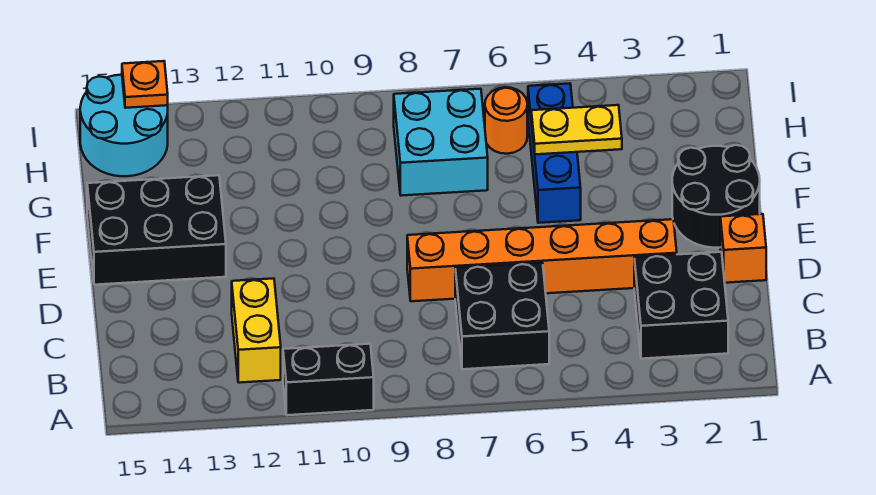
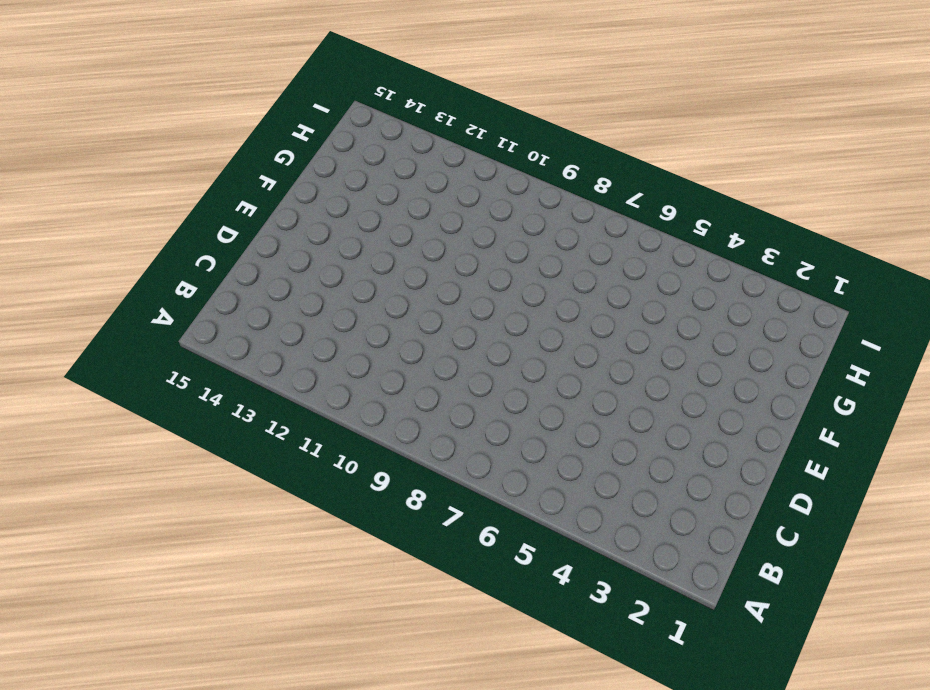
none -> black brick A10:A11 level 1
none -> black brick B2:C3 level 1
none -> black brick B6:C7 level 1

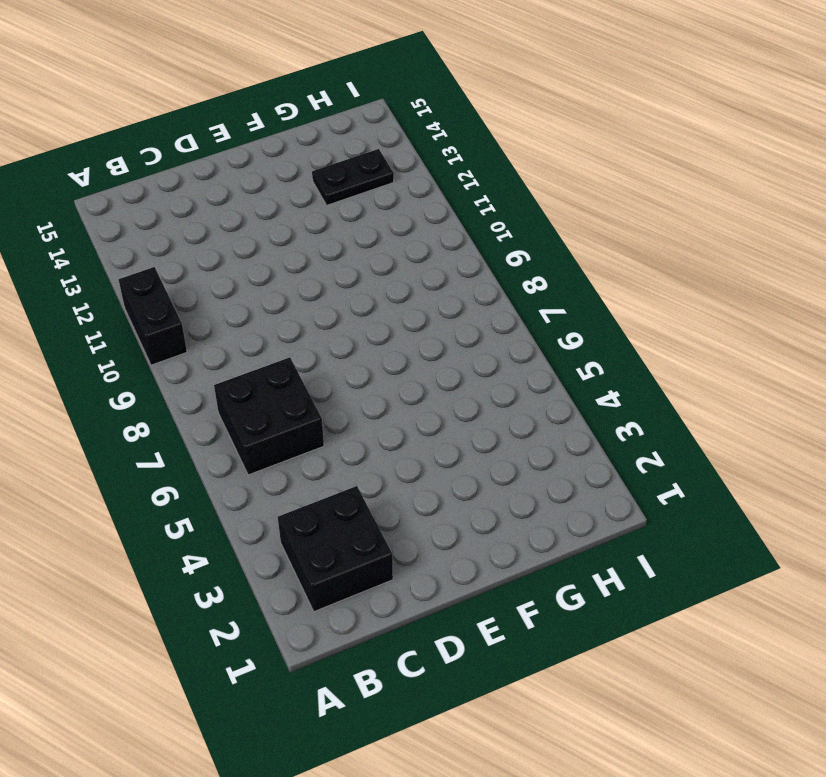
black plate G13:H13 level 1 -> none
none -> yellow brick B12:C12 level 1
none -> orange brick D1 level 1
none -> orange brick D3:D8 level 1

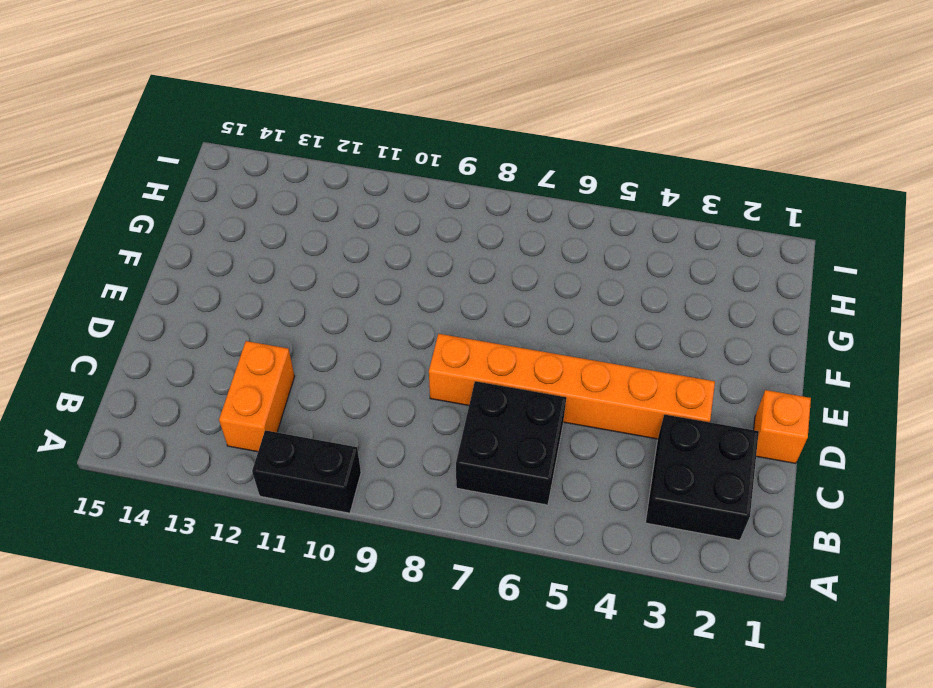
orange brick B12:C12 level 1 -> yellow brick B12:C12 level 1
none -> black round brick E1:F2 level 1
none -> black brick E13:F15 level 1
none -> blue brick F5:H5 level 1

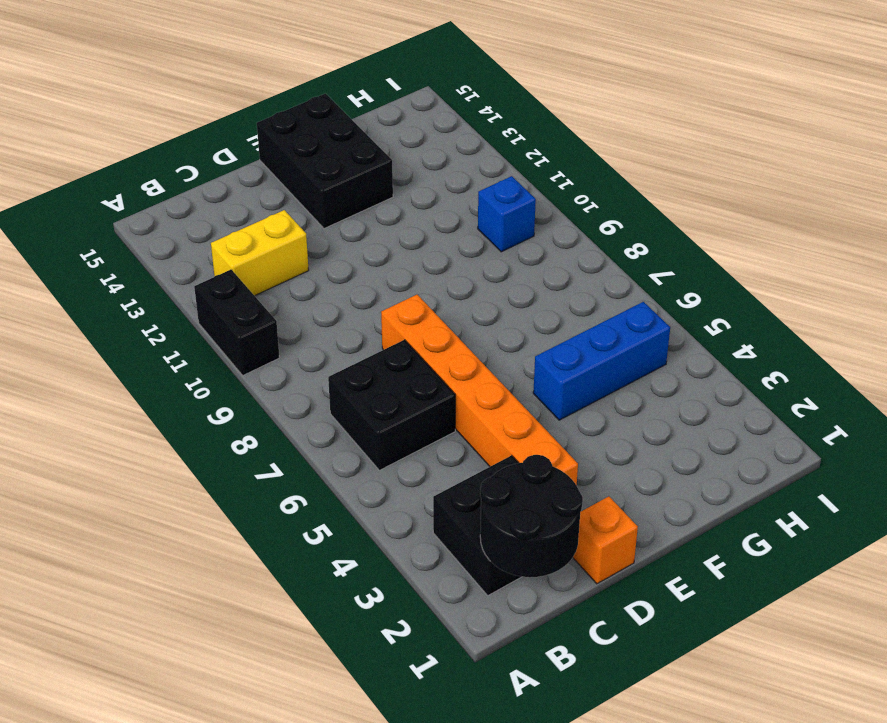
black round brick B1:C2 level 2 -> black round brick E1:F2 level 1
blue brick H10 level 1 -> none
none -> cyan brick G7:H8 level 1
none -> orange round brick H6 level 1
none -> cyan round brick H14:I15 level 1

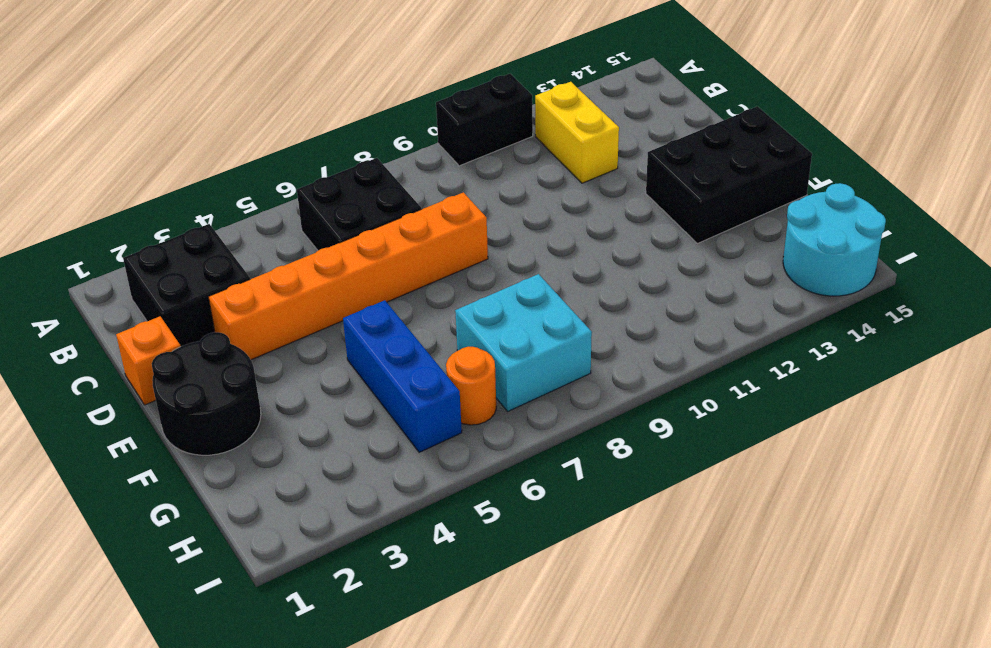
none -> yellow plate G4:G5 level 2
none -> orange plate I14 level 2

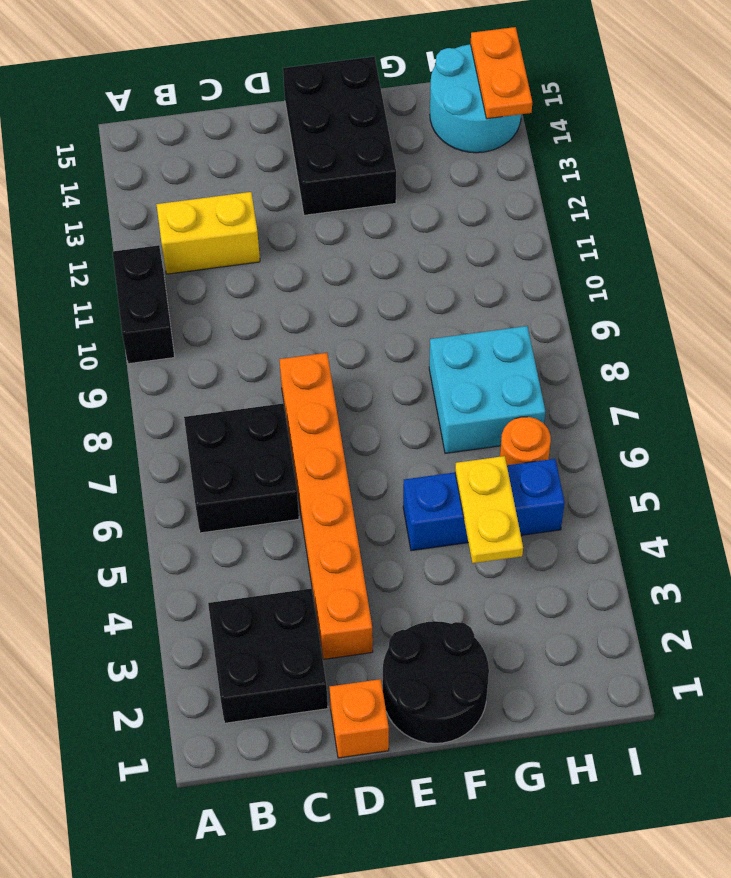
orange plate I14:I15 level 2 -> orange plate I14 level 2

